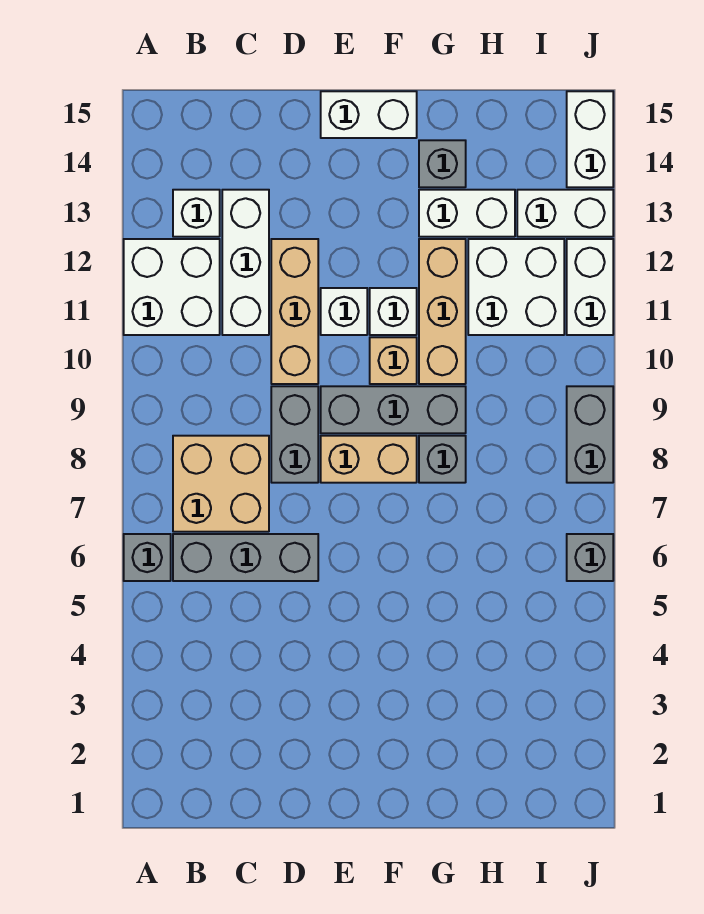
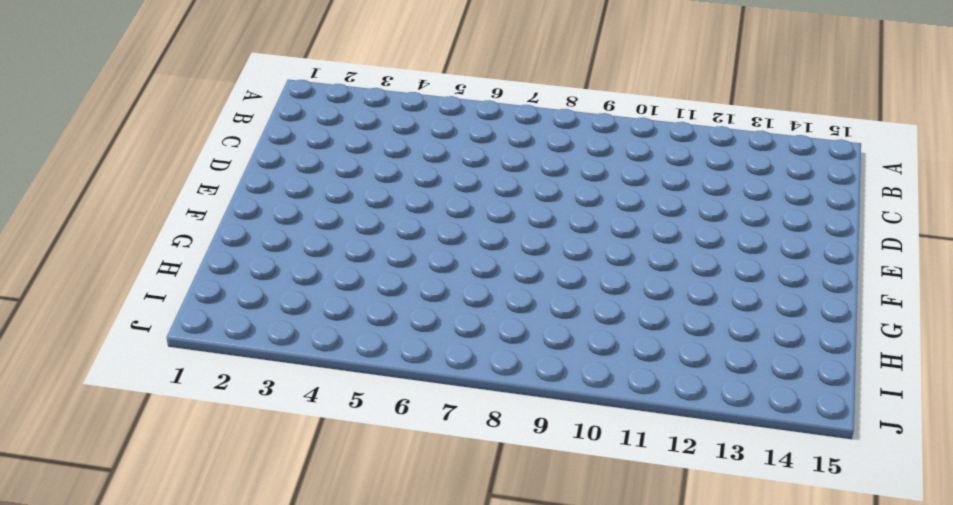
none -> grey brick A6 level 1
none -> white brick A11:B12 level 1
none -> grey brick B6:D6 level 1

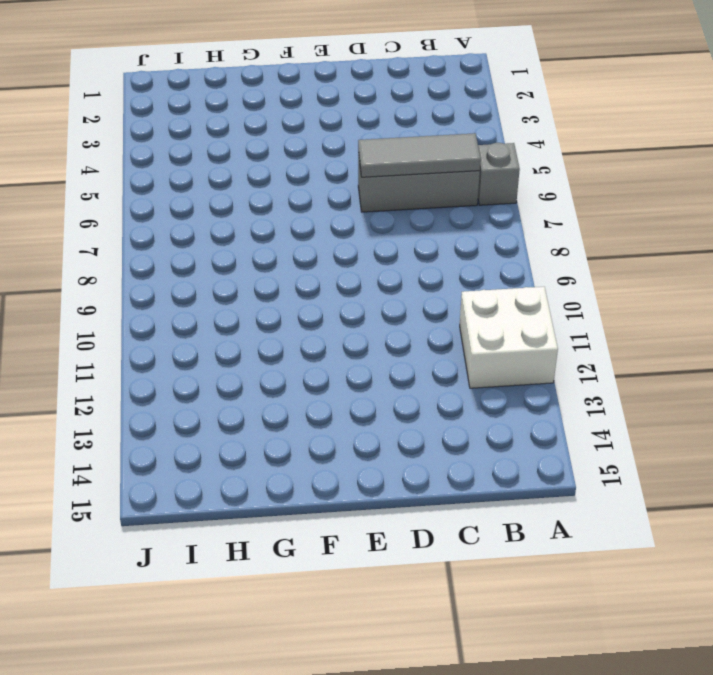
grey tile B6:D6 level 2 -> none
none -> tan brick B7:C8 level 1
none -> white brick B13 level 1
none -> white brick C11:C13 level 1

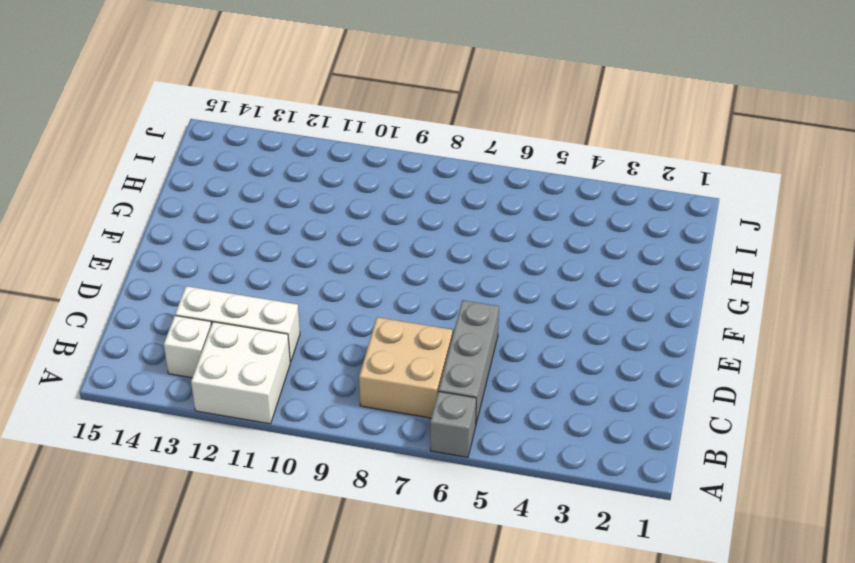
none -> grey brick D8:D9 level 1
none -> tan brick D10:D12 level 1
none -> tan brick E8:F8 level 1

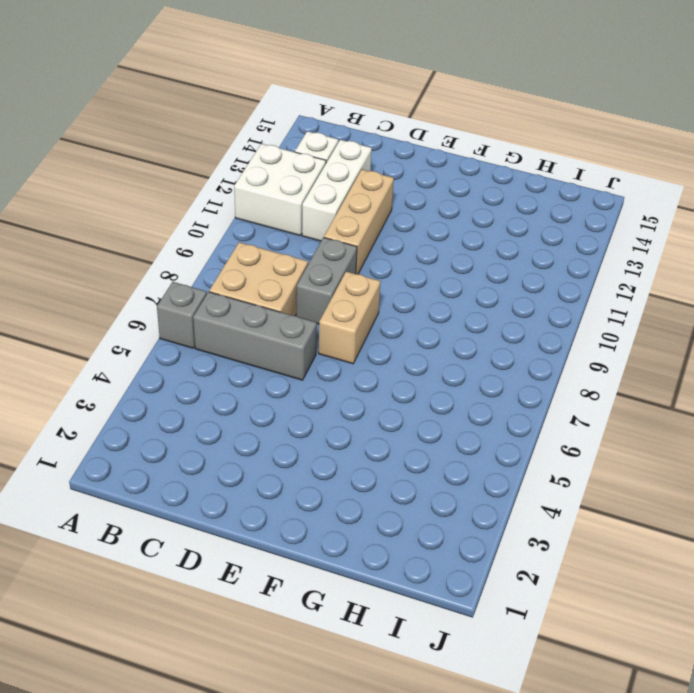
tan brick E7:E8 level 1 -> tan brick E8:F8 level 1
none -> grey brick E9:G9 level 1
none -> white brick E11 level 1
none -> white brick E15:F15 level 1

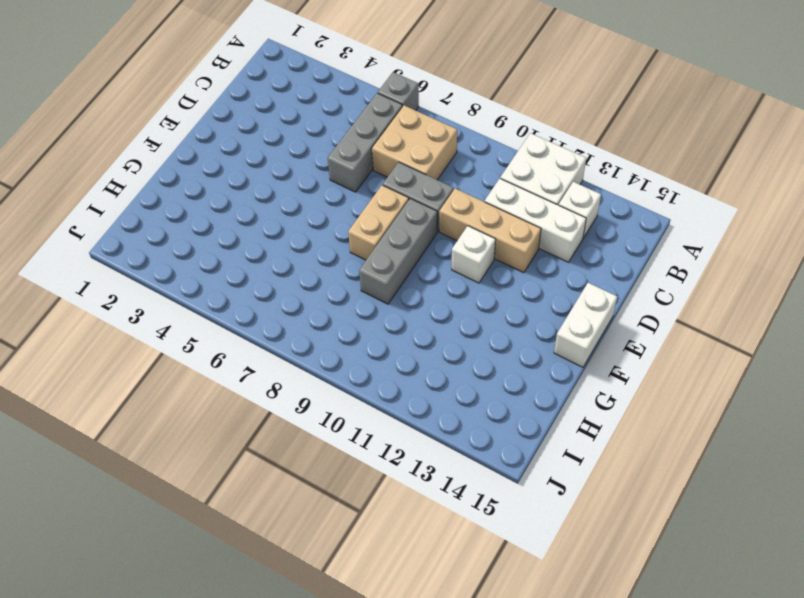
none -> tan brick F10 level 1
none -> white brick F11 level 1
none -> grey brick G8 level 1

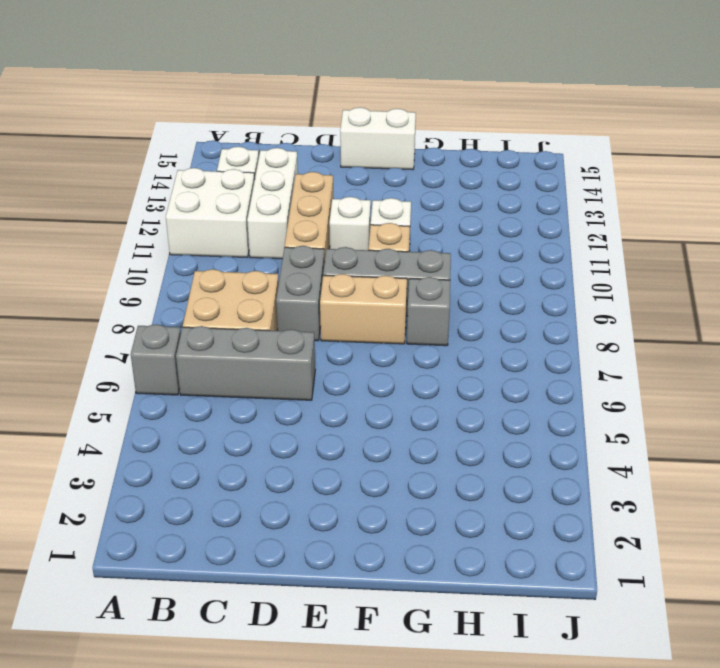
none -> tan brick G10:G12 level 1
none -> white brick G13:H13 level 1
none -> grey brick G14 level 1

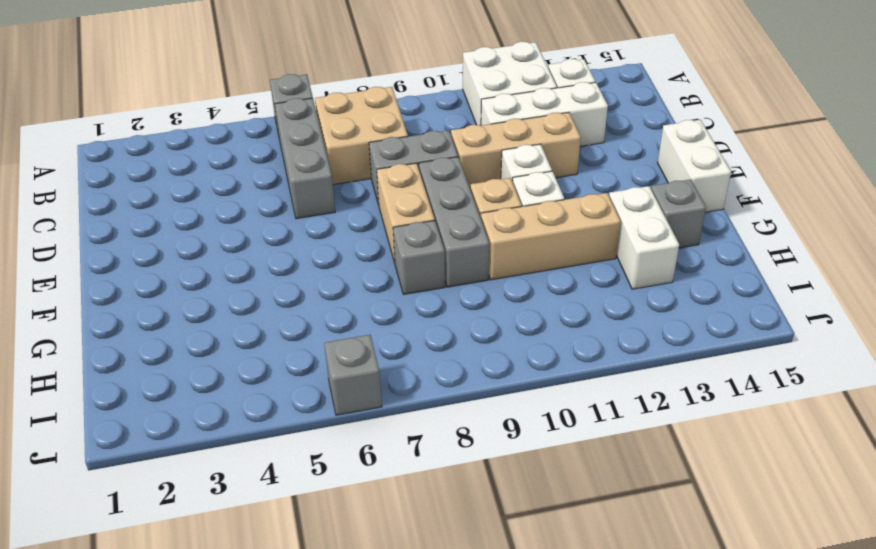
none -> white brick H11:I12 level 1
none -> white brick I13:J13 level 1
none -> grey brick J8:J9 level 1

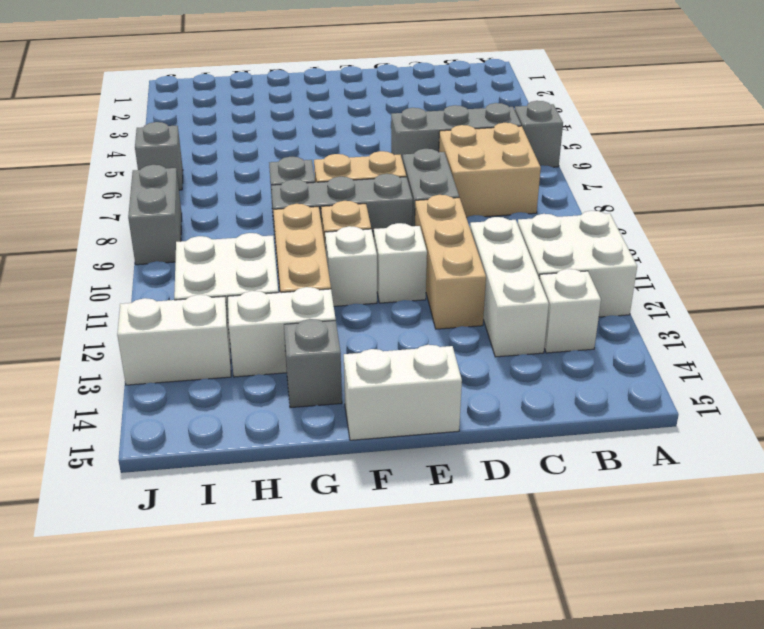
none -> white brick J11:J12 level 1
none -> white brick J14:J15 level 1

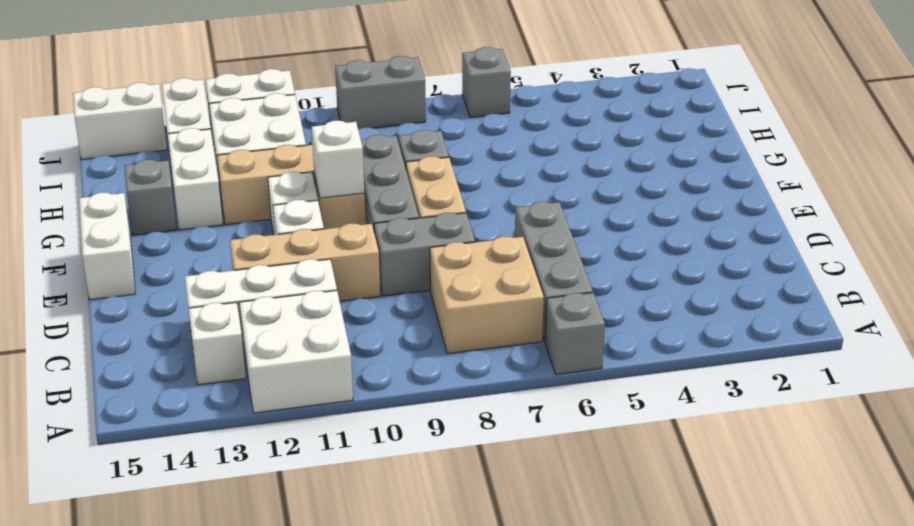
white brick F10 level 2 -> none

